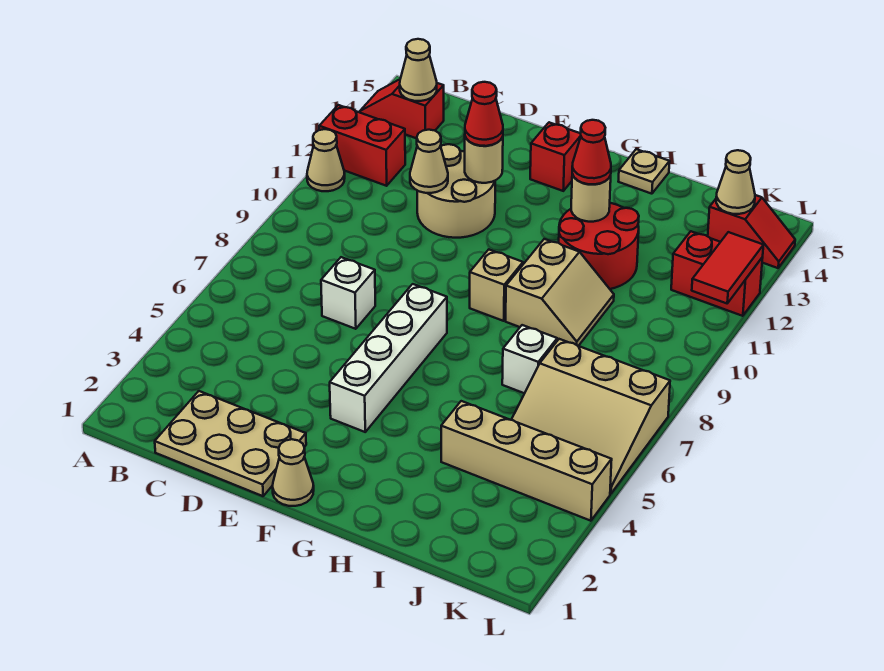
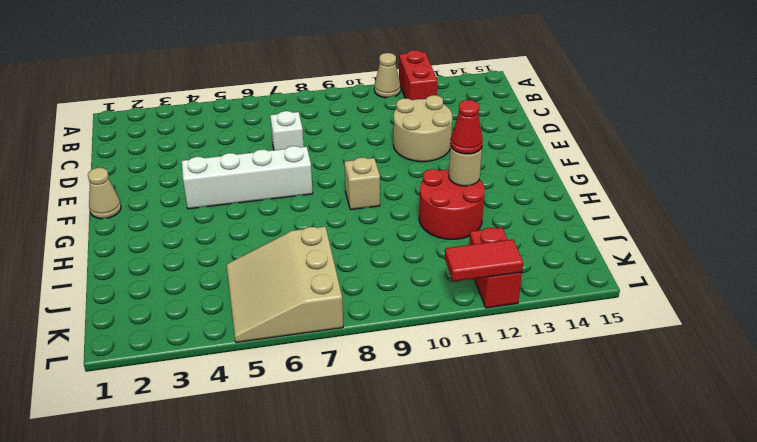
none -> red slope A14:B14 level 1 top B
none -> tan plate C1:E2 level 1
none -> red brick F14 level 1

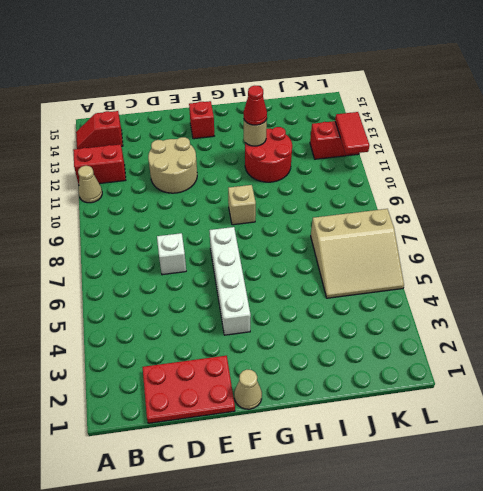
red plate C1:E2 level 1 -> tan plate C1:E2 level 1
none -> tan slope H9:I10 level 1 top H
none -> tan plate H15 level 1
none -> tan brick I4:L4 level 1

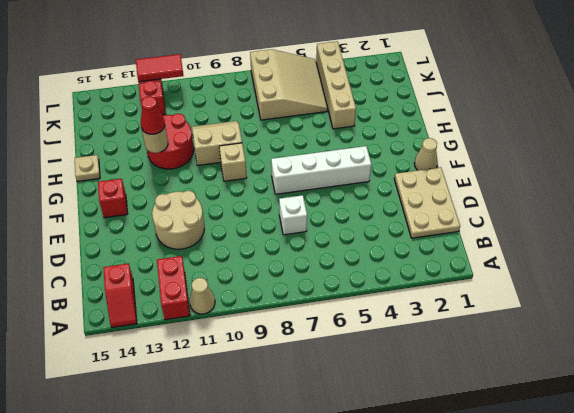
none -> white brick I7 level 1
none -> red slope K14:L14 level 1 top K
none -> tan cone B14 level 2

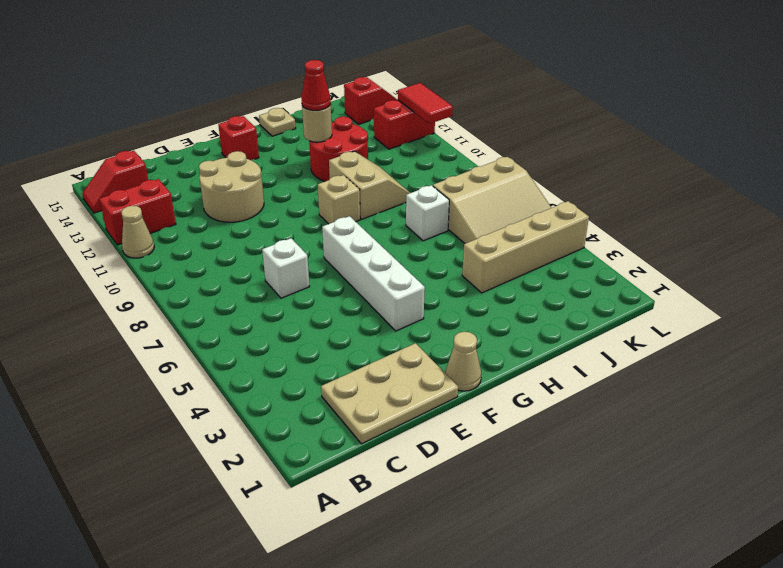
none -> tan cone B14 level 2
none -> tan cone D11 level 2
none -> tan round brick E12 level 2

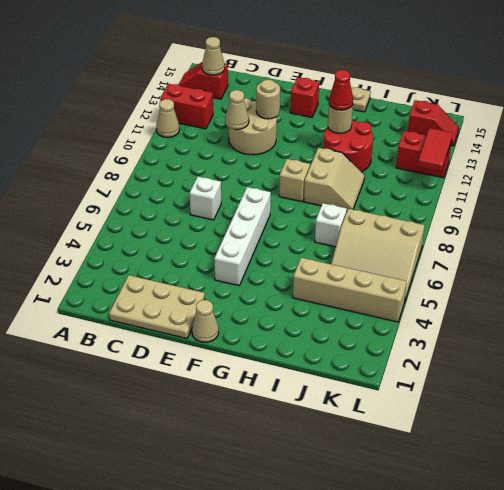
none -> tan cone K14 level 2
none -> red cone E12 level 3

